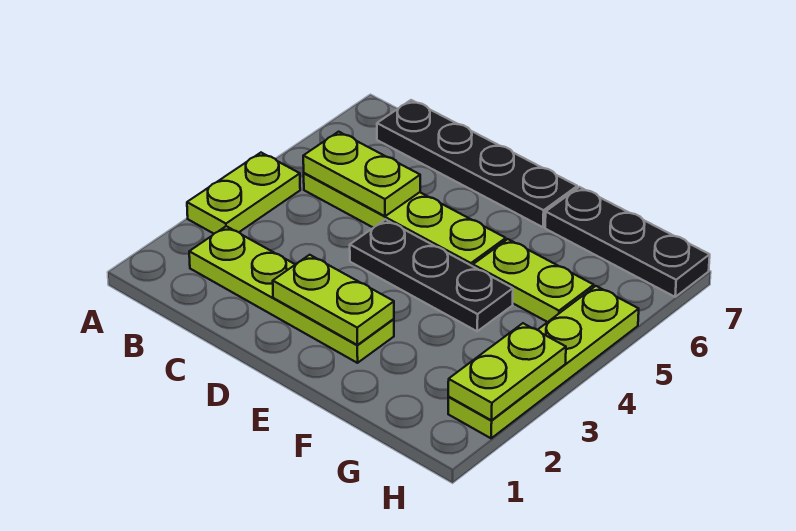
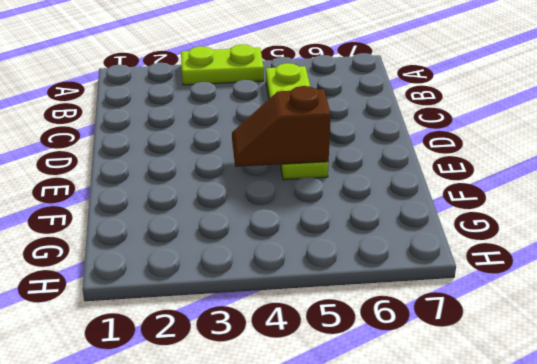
brown slope E4:E5 level 2 top 5 -> none
none -> lime plate B2:E2 level 1
none -> black plate B7:E7 level 1

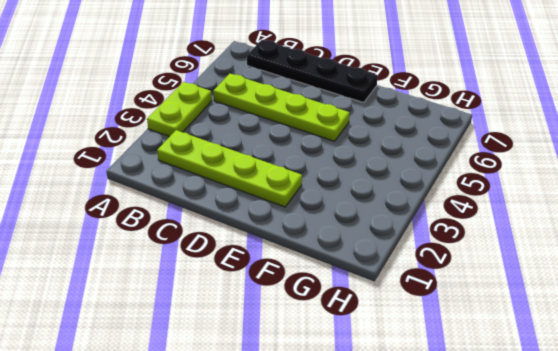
none -> black plate D4:F4 level 1
none -> lime plate F5:G5 level 1

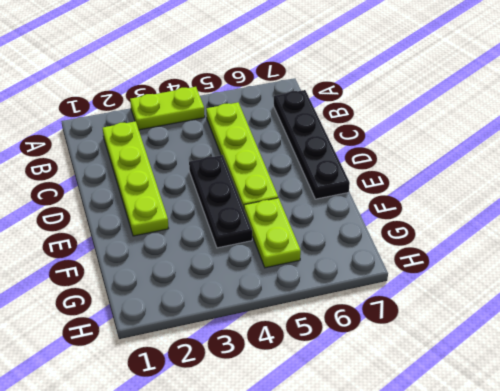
none -> black plate F7:H7 level 1
none -> lime plate H2:H5 level 1

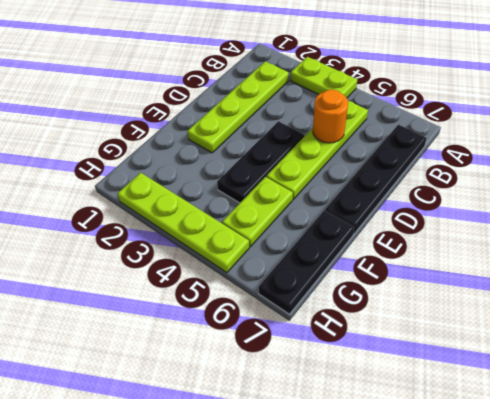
orange round brick C5 level 2 -> lime plate B5:C5 level 2
none -> lime plate D2:E2 level 2
none -> lime plate H2:H3 level 2

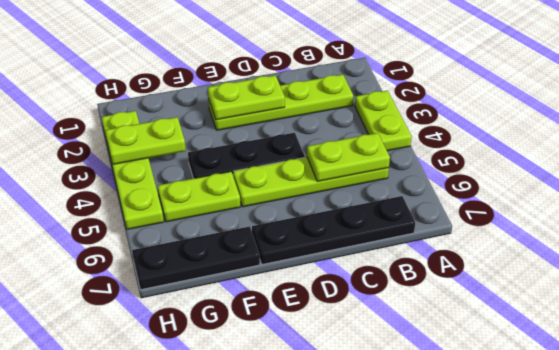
lime plate G3:H3 level 2 -> lime plate H2:H3 level 2

